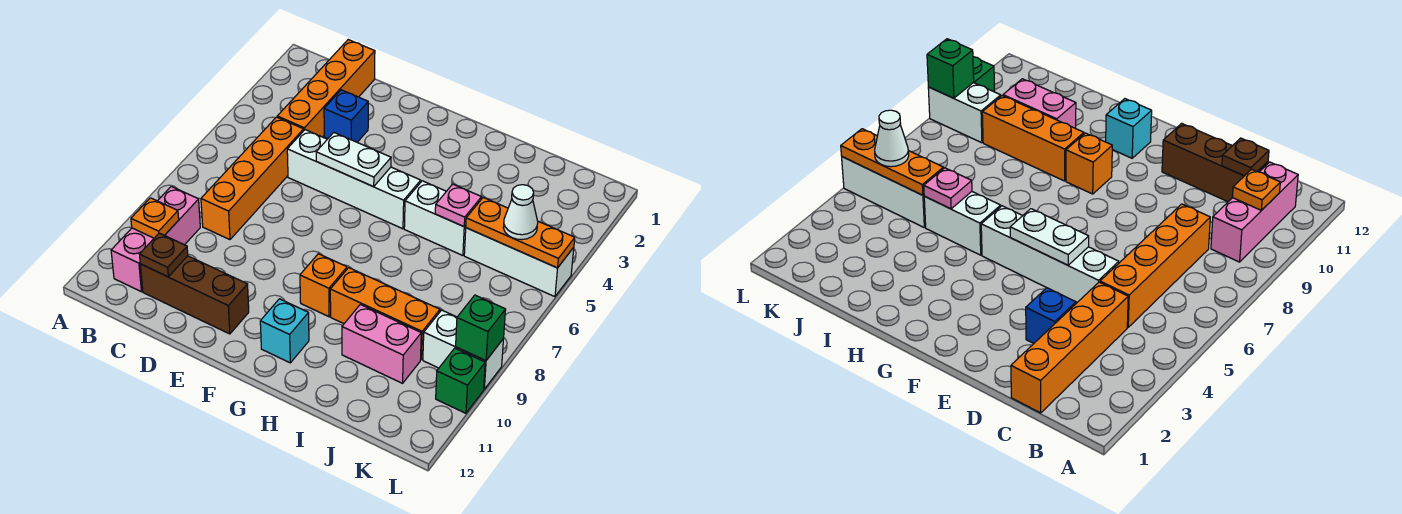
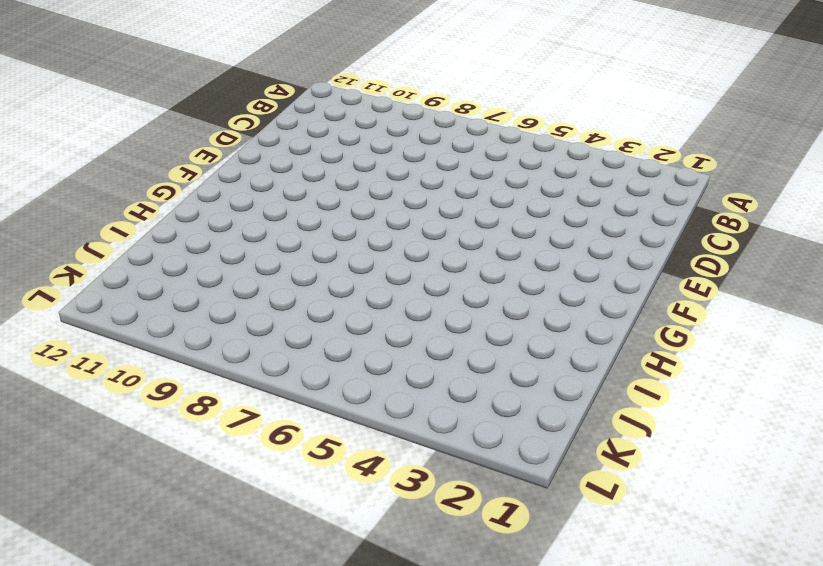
none -> pink brick B9:B11 level 1
none -> orange brick C1:C4 level 1
none -> orange brick C5:C8 level 1

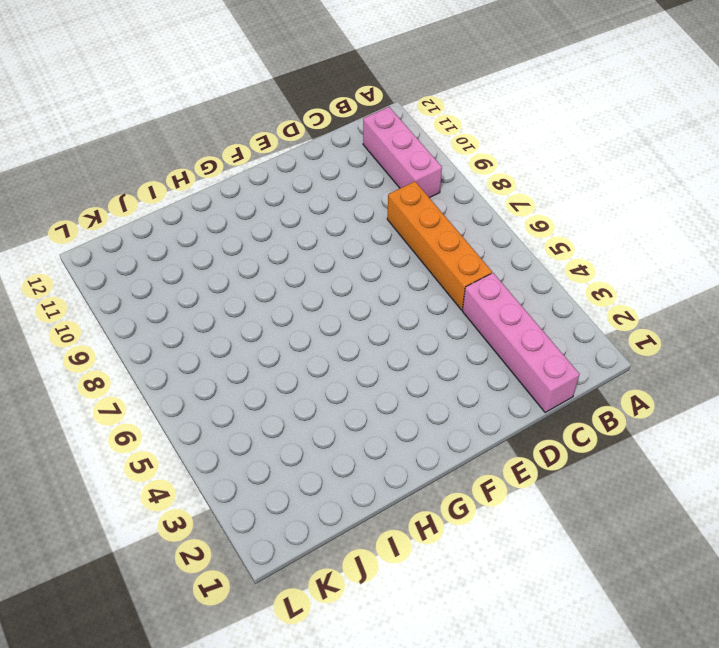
pink brick C1:C4 level 1 -> orange brick C1:C4 level 1
none -> brown brick C11:E11 level 1
none -> blue brick D3 level 1
none -> white brick D5:G5 level 1

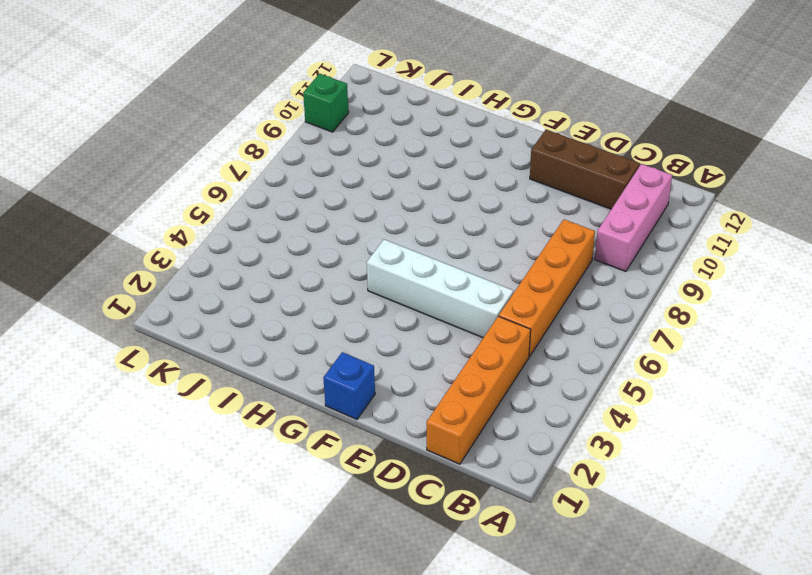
blue brick F1 level 1 -> blue brick D3 level 1
none -> orange brick G9 level 1
none -> cyan brick G11 level 1
none -> white brick H5:I5 level 1

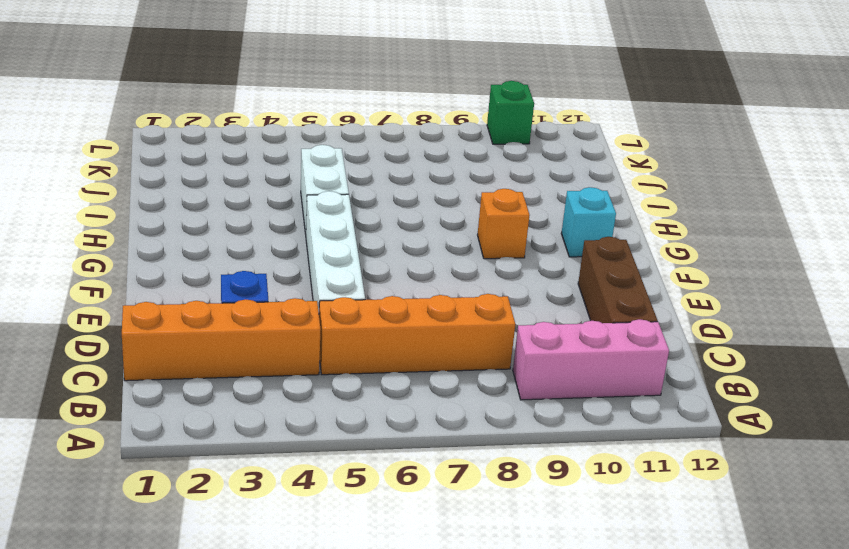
none -> orange brick H9:J9 level 1
none -> pink brick I10:J10 level 1
none -> white brick J5:L5 level 1

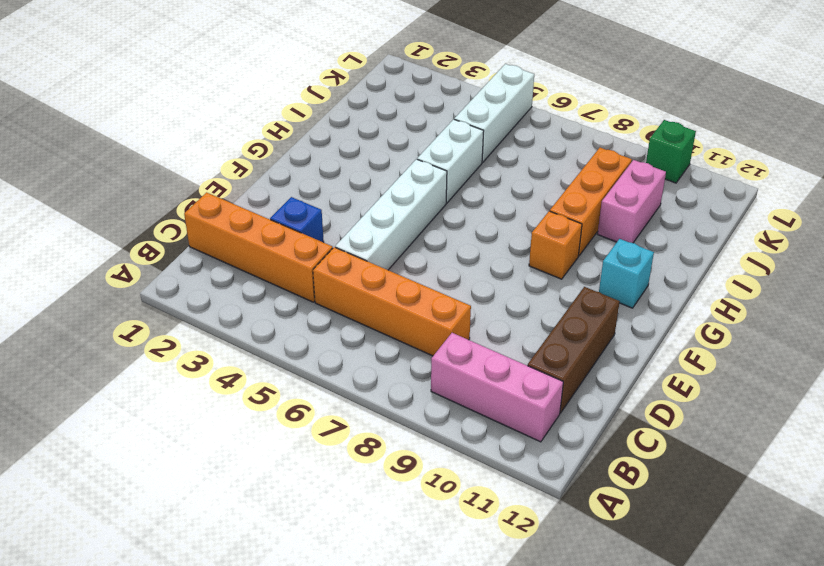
none -> white brick K9:L9 level 1
none -> orange plate B10 level 2
none -> brown plate C11 level 2

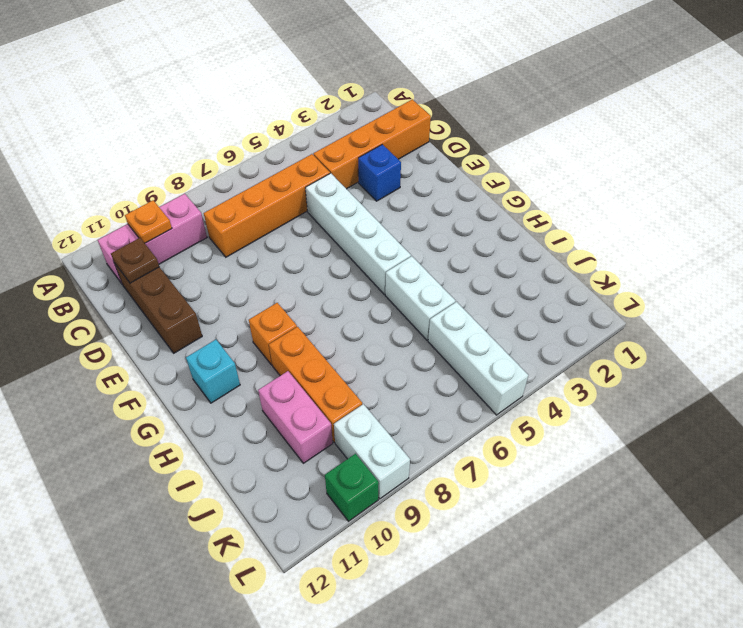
none -> white plate E5:F5 level 2
none -> pink plate I5 level 2
none -> orange plate J5:L5 level 2

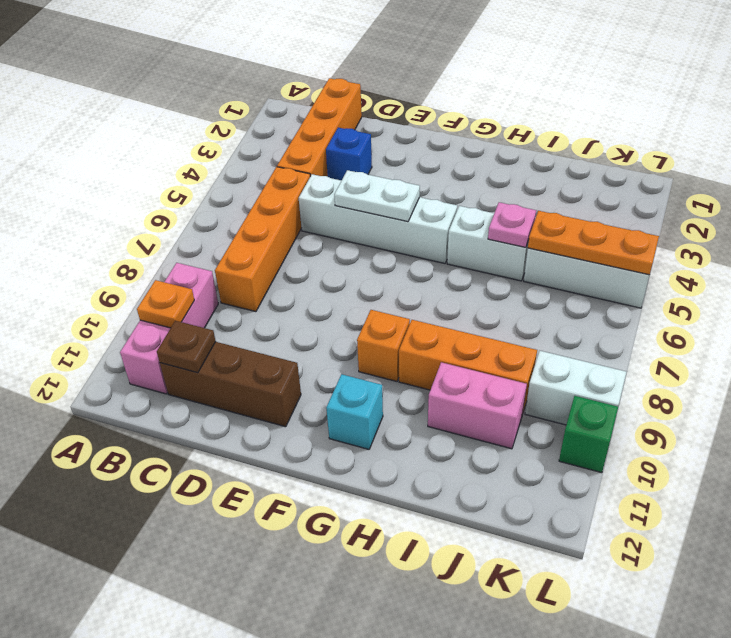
none -> green brick L9 level 2
none -> white cone K5 level 3

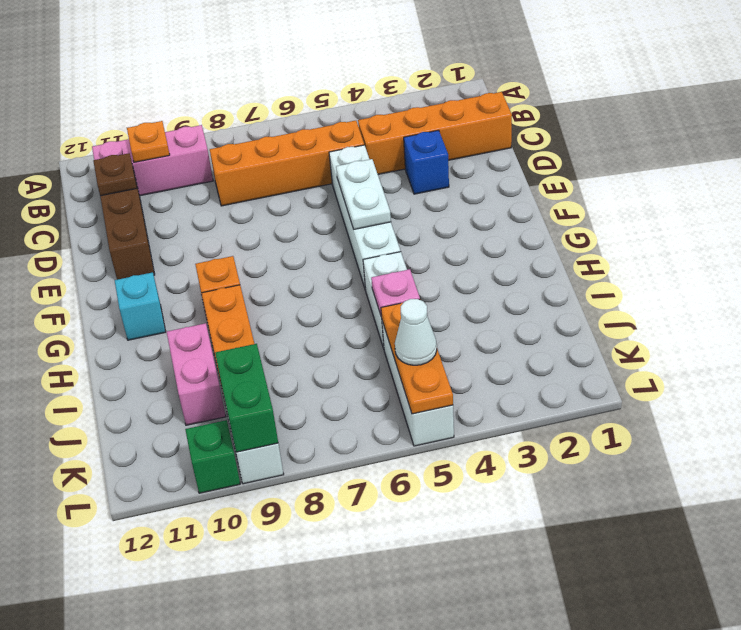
green brick K9:L9 level 2 -> green brick L9 level 2

